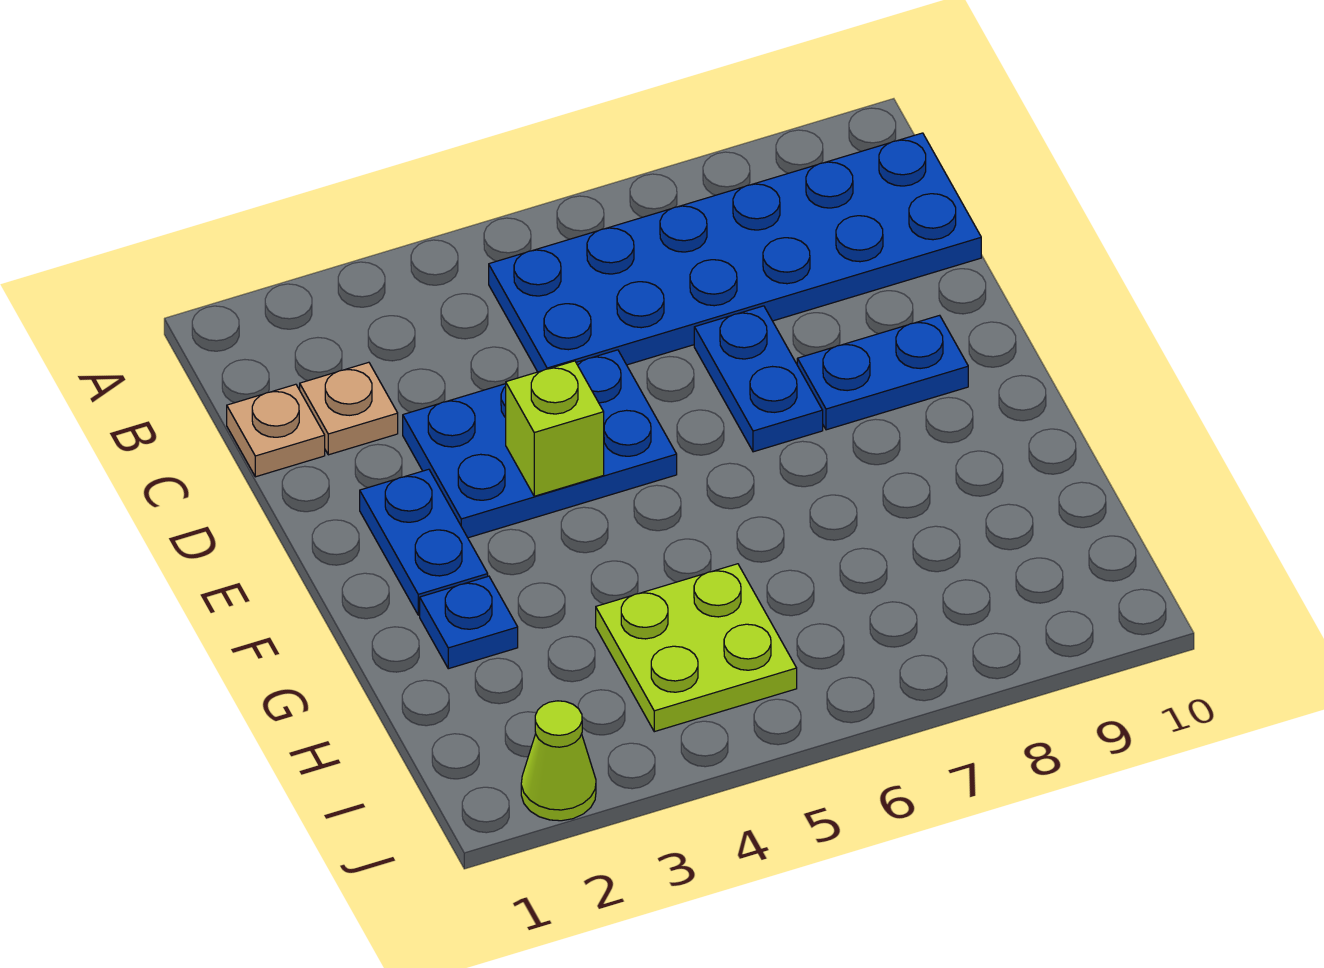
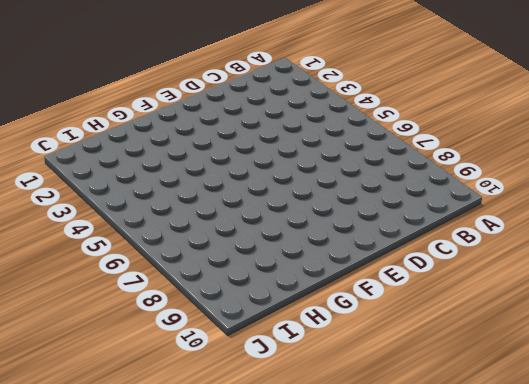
none -> blue plate B5:C10 level 1
none -> tan plate C1 level 1

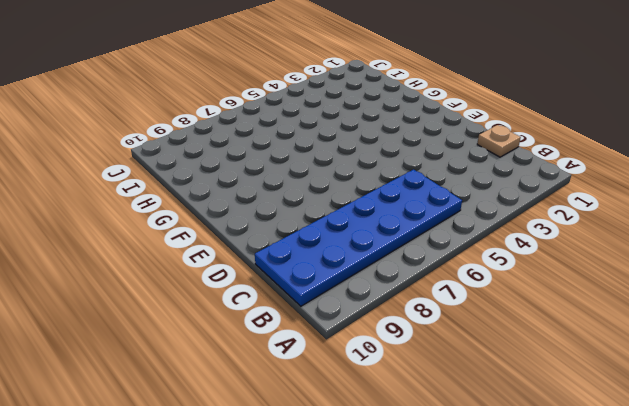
none -> tan plate C2 level 1
none -> blue plate D3:E5 level 1

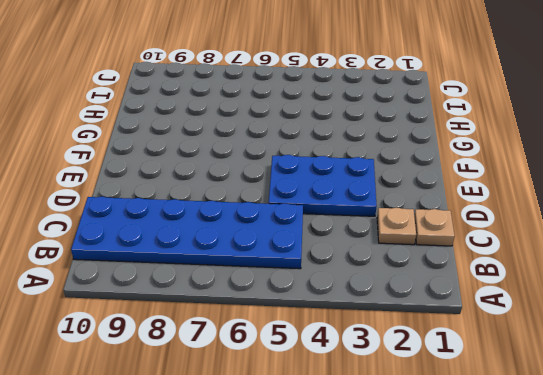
none -> blue plate D7:E7 level 1
none -> blue plate E2:F2 level 1

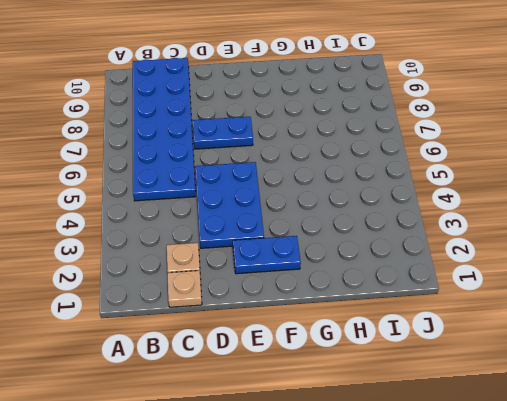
none -> blue plate E8:E9 level 1
none -> blue plate G2 level 1

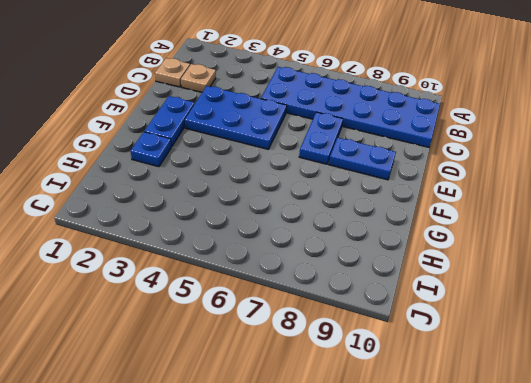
none -> lime plate H4:I5 level 1
none -> lime cone J2 level 1

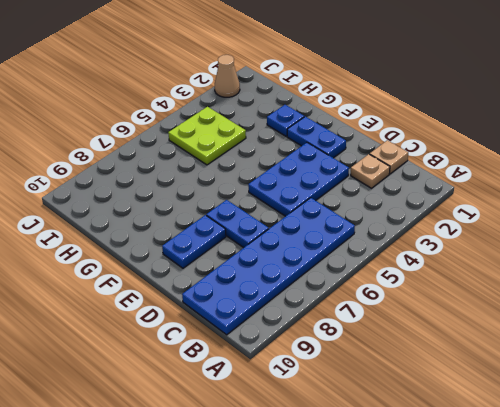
tan cone J2 level 1 -> lime cone J2 level 1
none -> lime brick E4 level 2

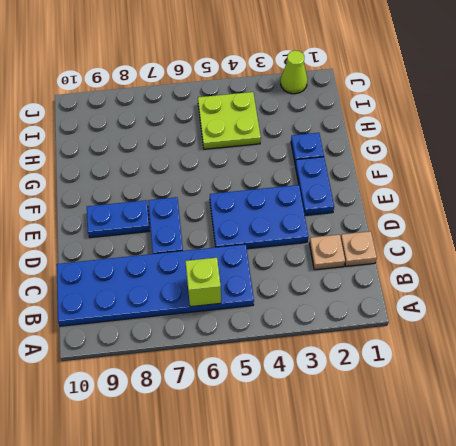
lime brick B6 level 2 -> lime brick E4 level 2

